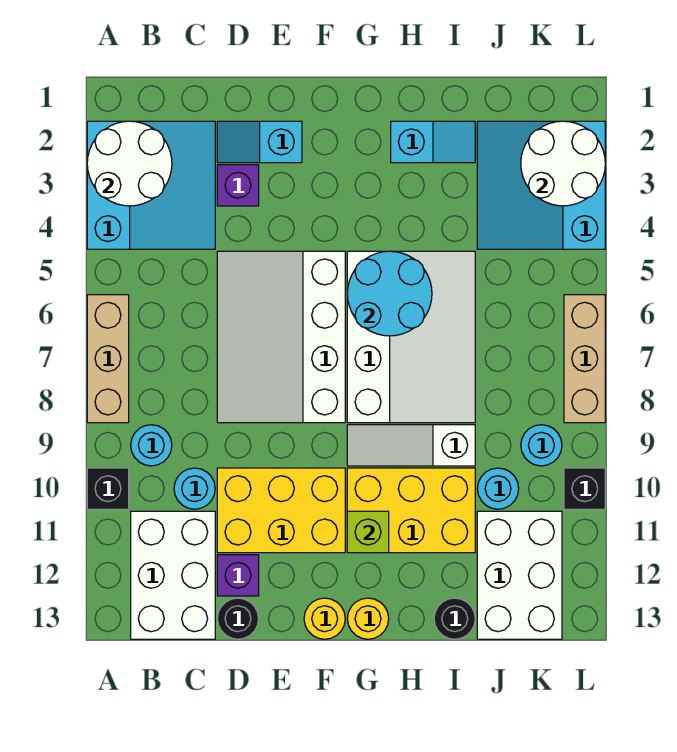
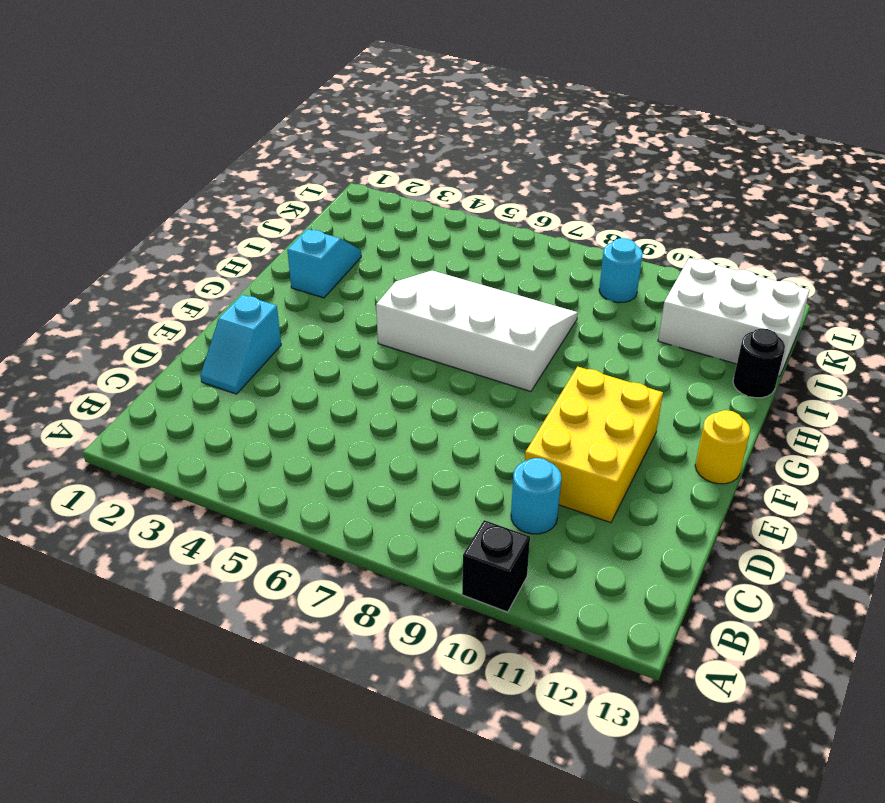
none -> cyan slope A2:C4 level 1 top A
none -> tan brick A6:A8 level 1
none -> cyan round brick B9 level 1

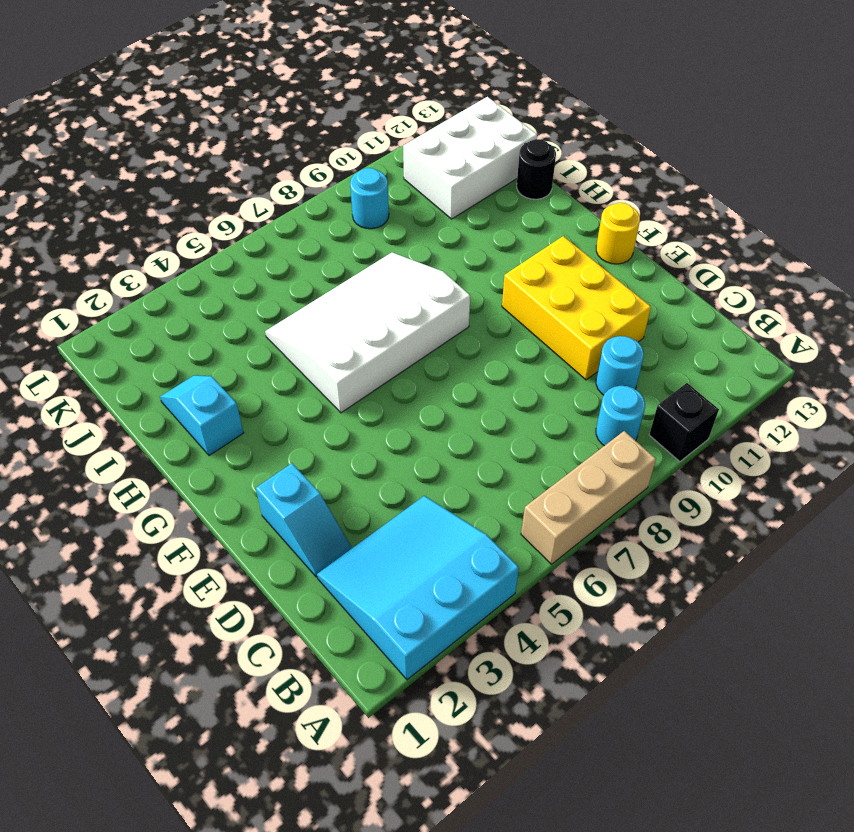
none -> white brick B11:C13 level 1
none -> purple brick D3 level 1
none -> white slope D5:F8 level 1 top F

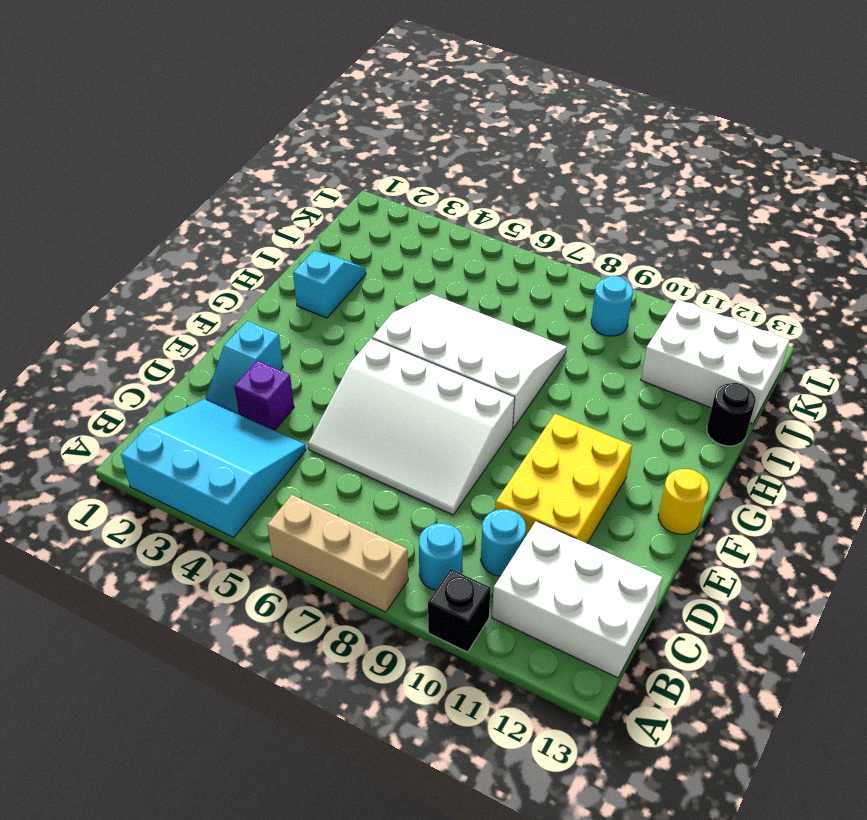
none -> purple brick D12 level 1
none -> black round brick D13 level 1
none -> white slope G9:I9 level 1 top I

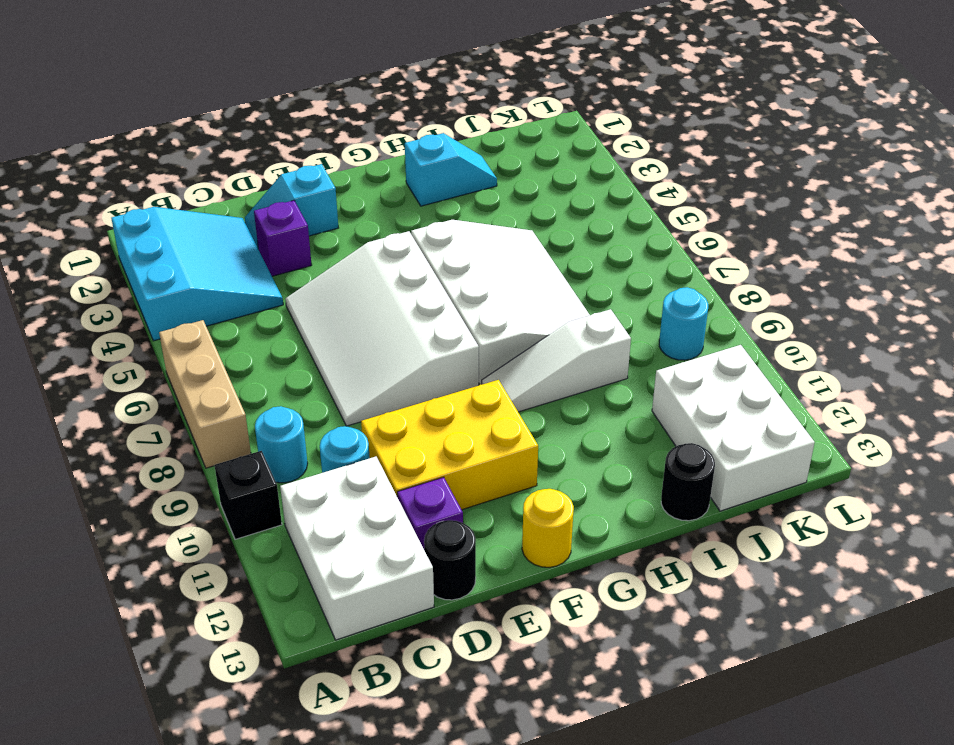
none -> yellow brick G10:I11 level 1
none -> yellow round brick G13 level 1
none -> cyan slope J2:L4 level 1 top L

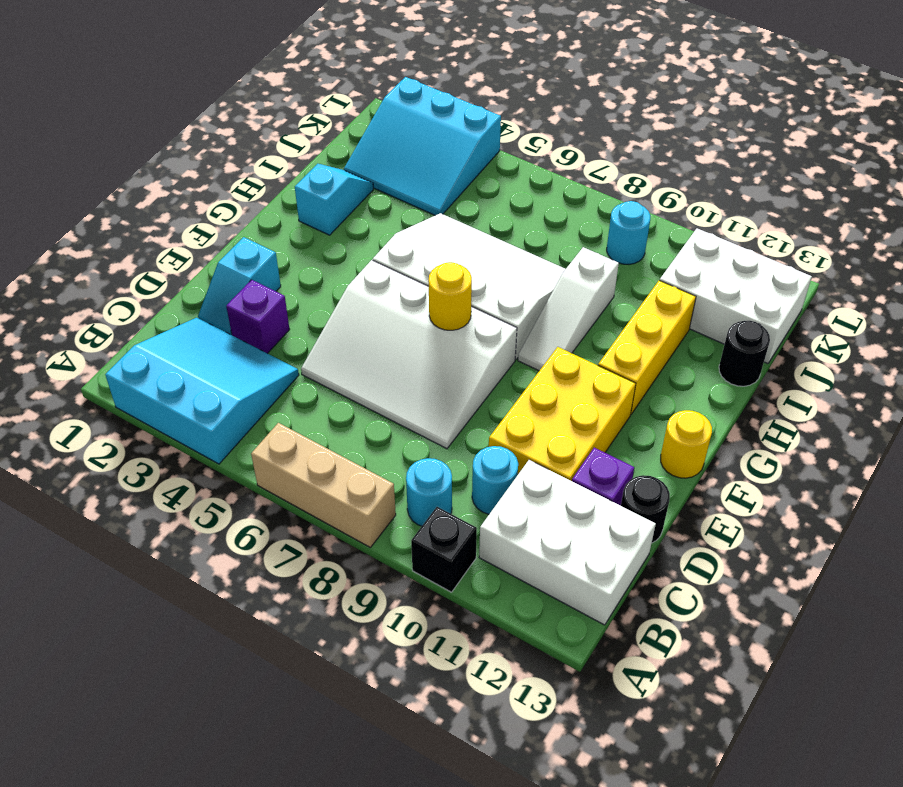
yellow round brick F7 level 2 -> yellow round brick G13 level 1
yellow brick G11:I11 level 1 -> yellow brick G10:I11 level 1
none -> cyan round brick J10 level 1
none -> tan brick L6:L8 level 1
none -> black brick L10 level 1

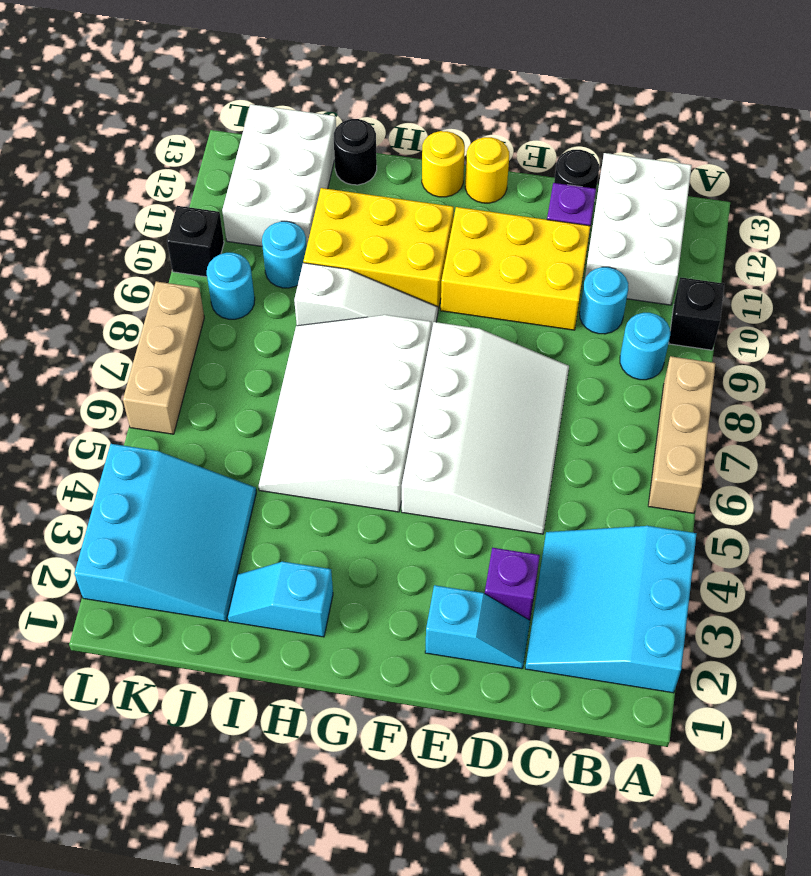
none -> white round brick A2:B3 level 2
none -> cyan round brick G5:H6 level 2
none -> lime brick G11 level 2

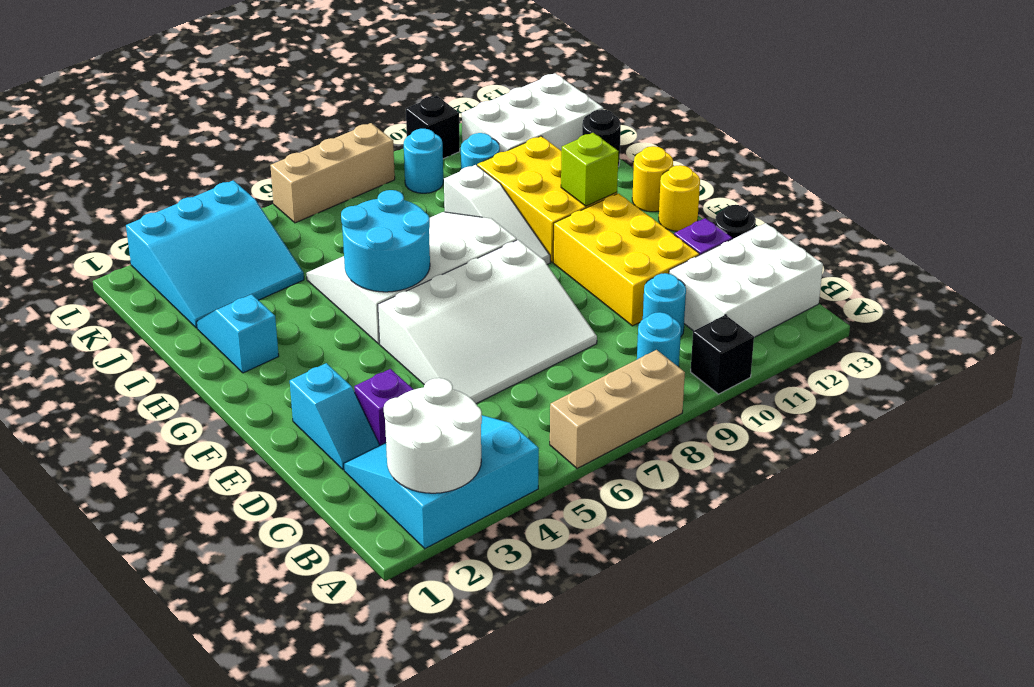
none -> white round brick K2:L3 level 2

